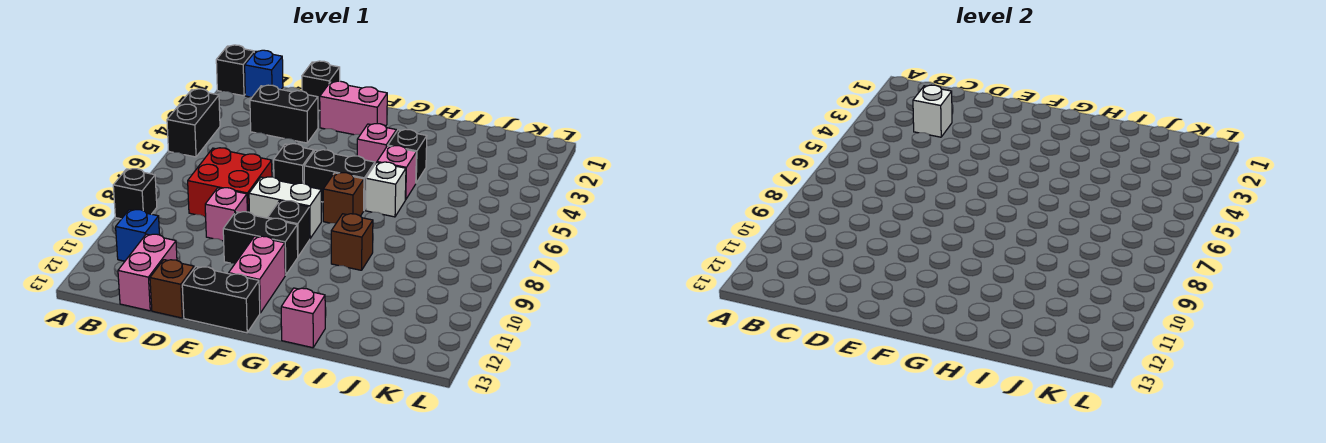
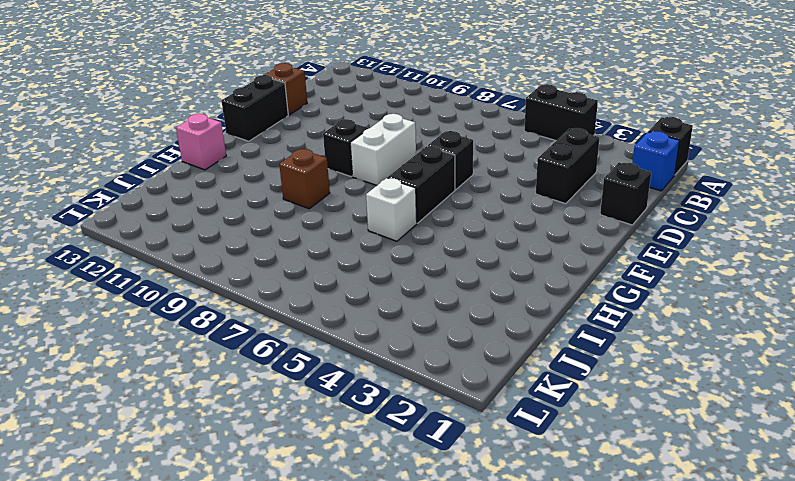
none -> black brick A9 level 1
none -> blue brick B11 level 1
none -> red brick C7:D8 level 1

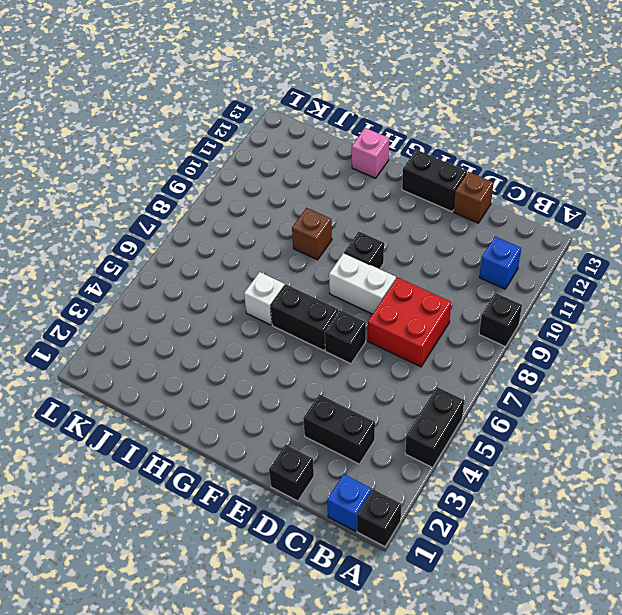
none -> pink brick C12:C13 level 1
none -> pink brick D9 level 1
none -> pink brick E2:F2 level 1

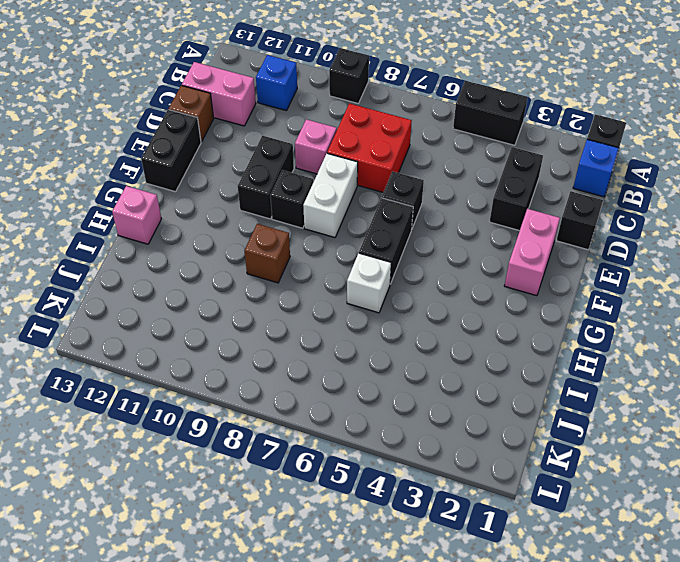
none -> pink brick F11:F12 level 1
none -> pink brick G4 level 1
none -> brown brick G7 level 1

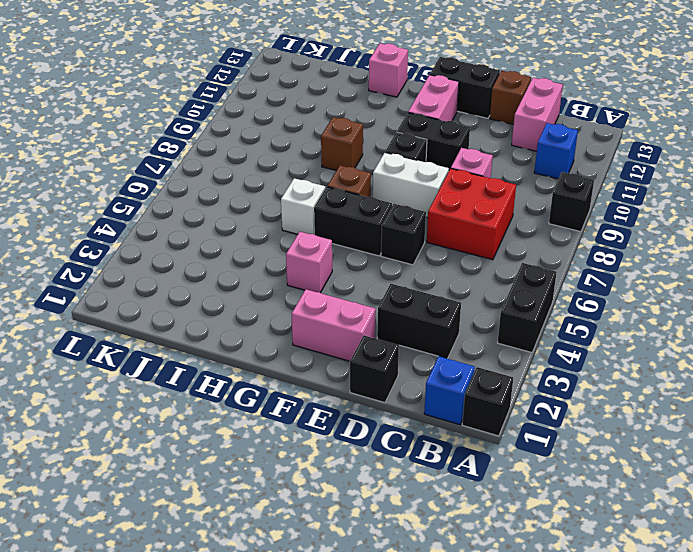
none -> black brick H4 level 1
none -> pink brick H5 level 1
none -> white brick C3 level 2

